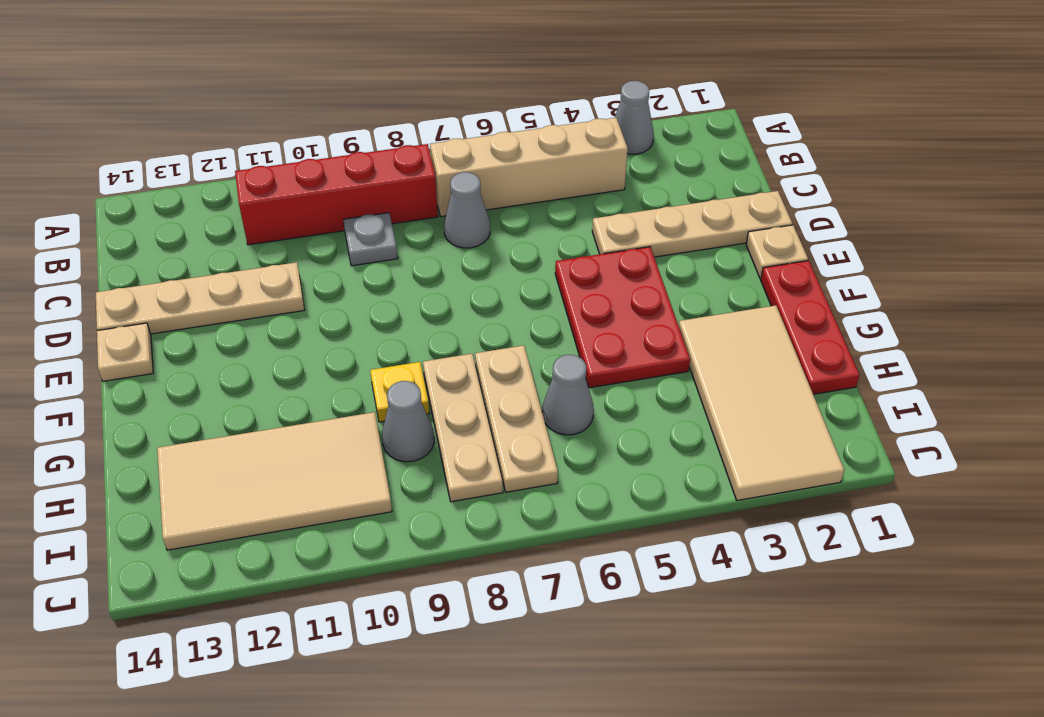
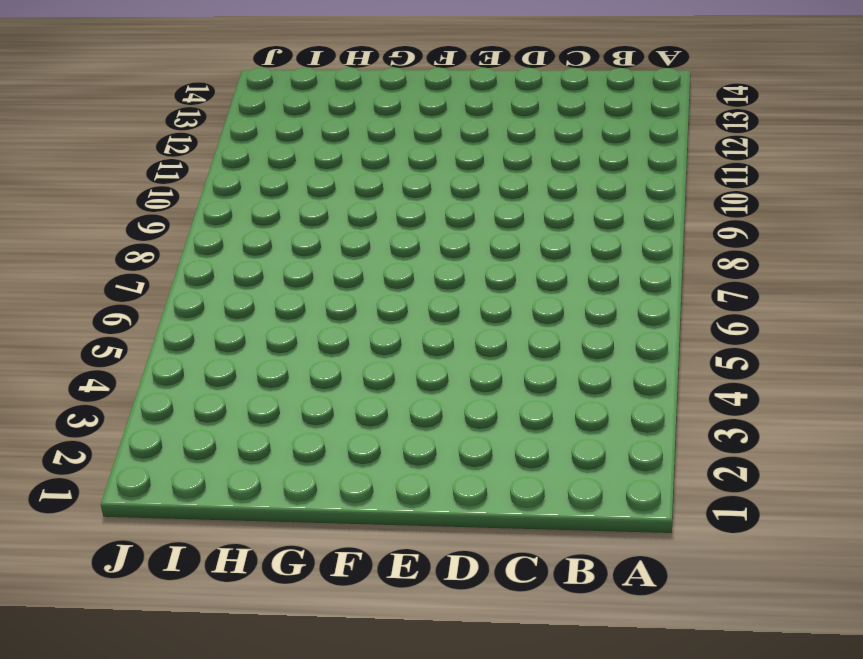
none -> grey cone A3 level 1
none -> tan brick B4:B7 level 1
none -> red brick B8:B11 level 1

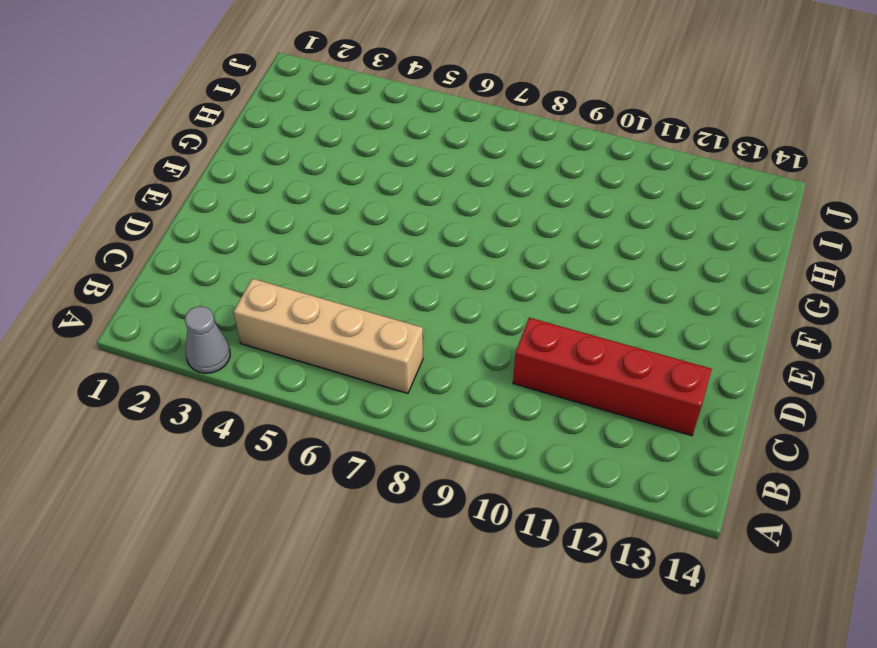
red brick C10:C13 level 1 -> red brick B8:B11 level 1
none -> grey cone C7 level 1
none -> grey plate C9 level 1
none -> tan plate D1:D4 level 1

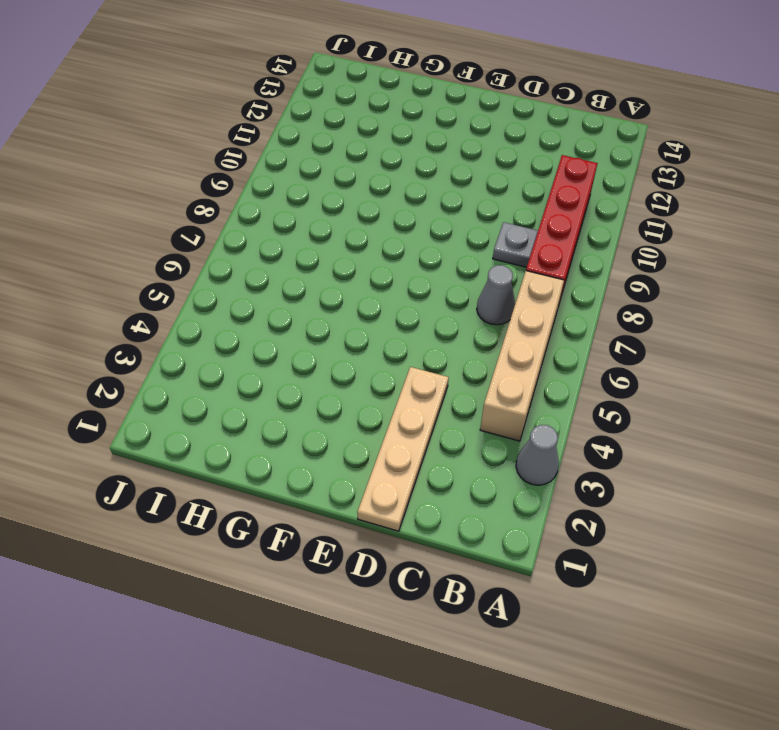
none -> tan plate D11:D14 level 1
none -> tan plate E1 level 1
none -> red plate E4:G5 level 1

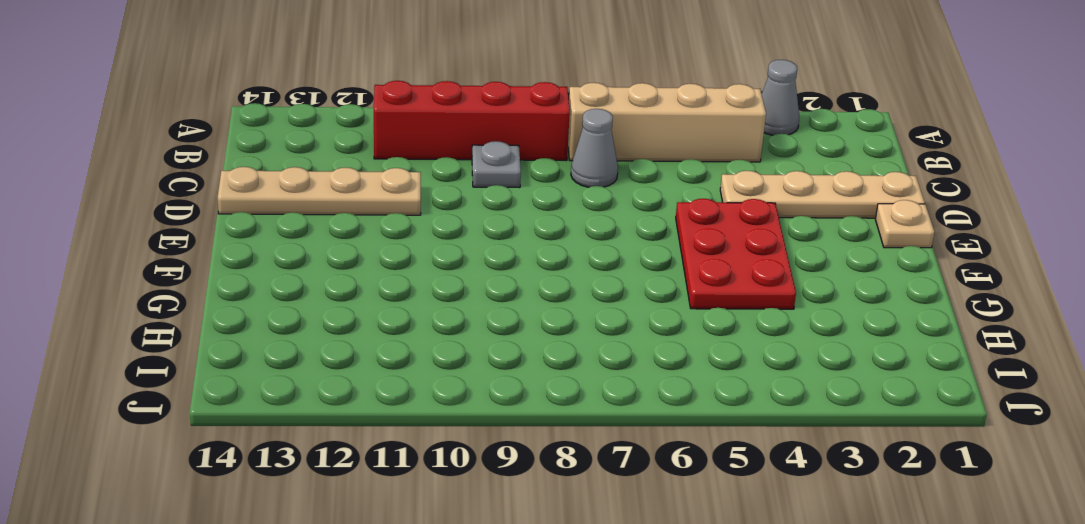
none -> tan plate E14 level 1
none -> red plate F1:H1 level 1
none -> tan tile G2:J3 level 1

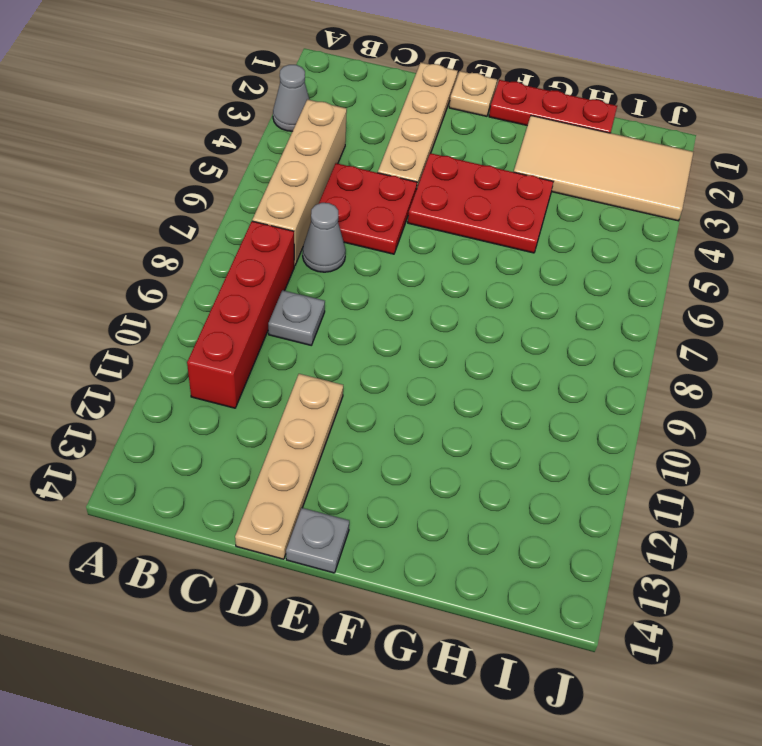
red plate C5:D6 level 1 -> none
grey plate E14 level 1 -> tan plate E14 level 1
none -> tan plate G7:I7 level 1
none -> tan plate G8:I8 level 1
none -> yellow plate G9 level 1

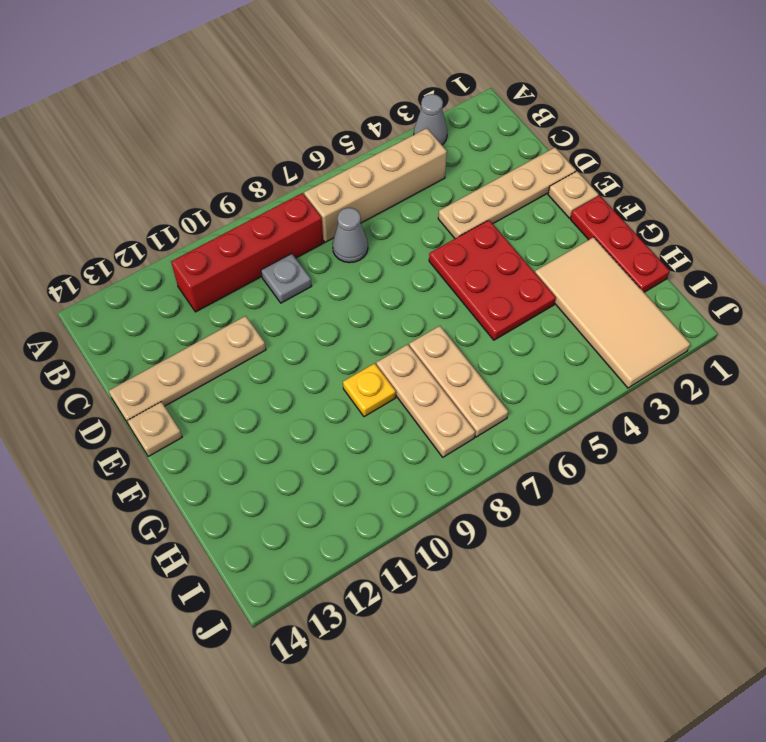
none -> grey cone H6 level 1
none -> grey cone H9 level 1
none -> tan tile H10:I13 level 1

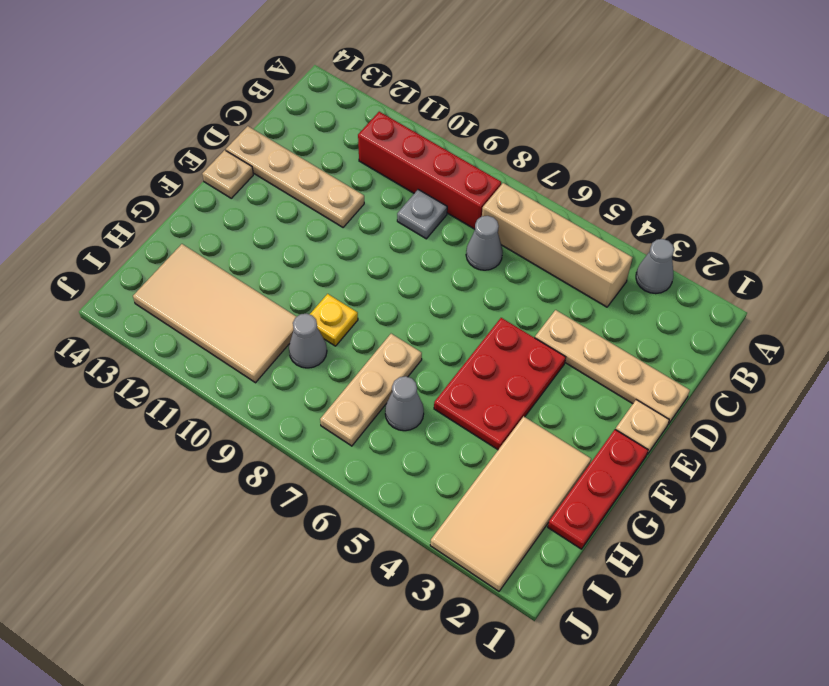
none -> tan plate G8:I8 level 1

